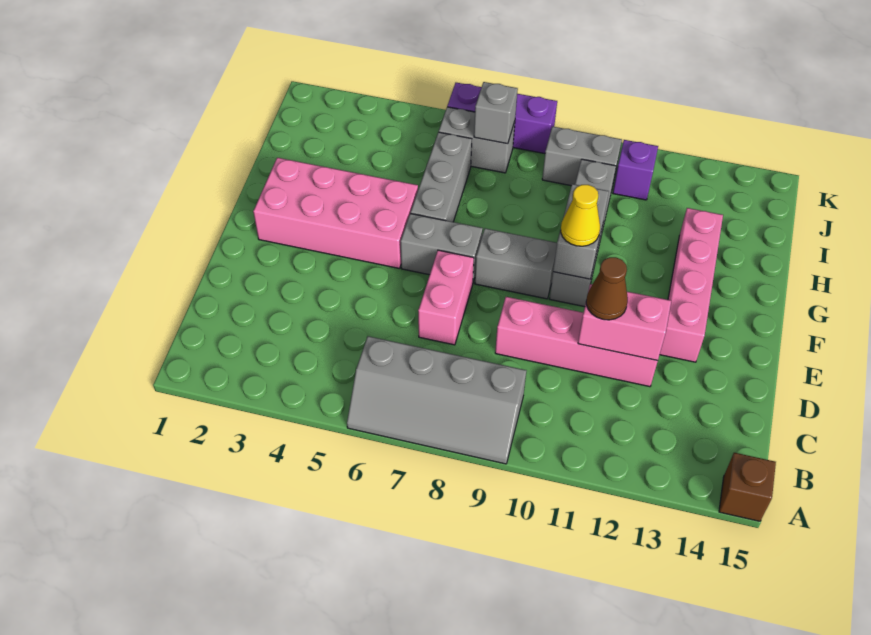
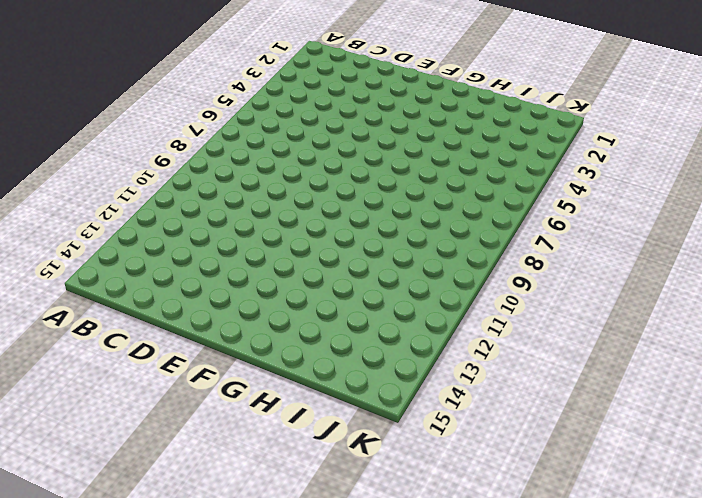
none -> grey slope A6:B9 level 1 top B
none -> brown brick A15 level 1
none -> pink brick D7:E7 level 1

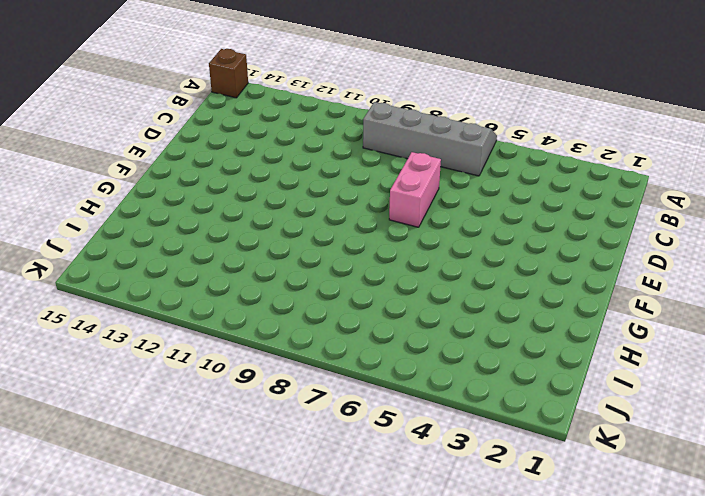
none -> pink brick D9:D12 level 1
none -> pink brick E13:H13 level 1
none -> pink brick F2:G5 level 1

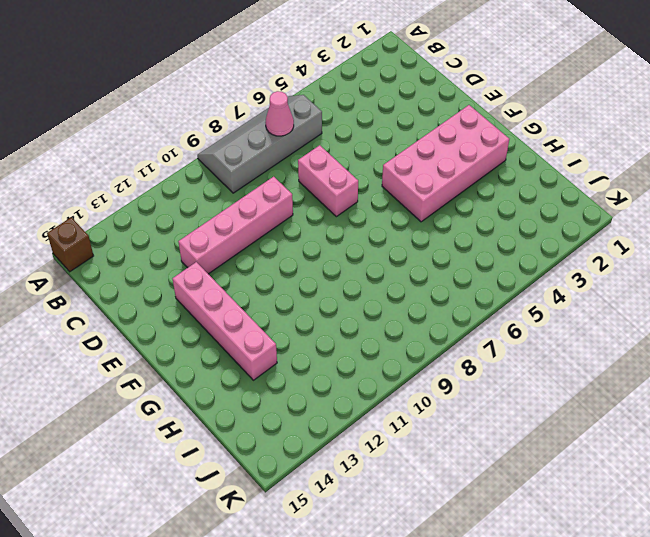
pink cone B7 level 2 -> none
none -> grey brick F6:F7 level 1
none -> grey brick F8:F9 level 1
none -> grey brick F10:I10 level 1

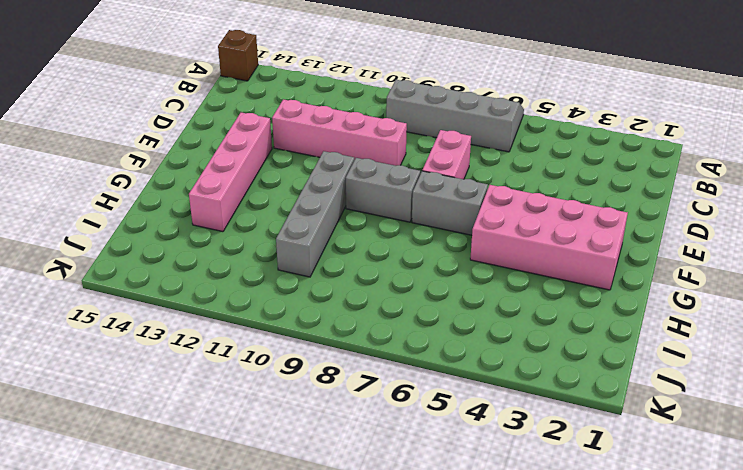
none -> grey brick G6:I6 level 1
none -> grey brick J6:J7 level 1
none -> grey brick J9:J10 level 1

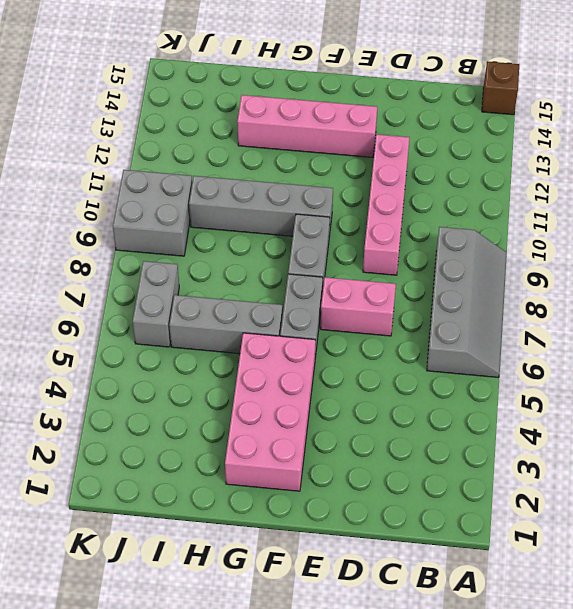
grey brick J9:K10 level 1 -> grey brick J9:J10 level 1
none -> purple brick J11 level 1
none -> purple brick K6:K8 level 1
none -> pink brick D11:D12 level 2

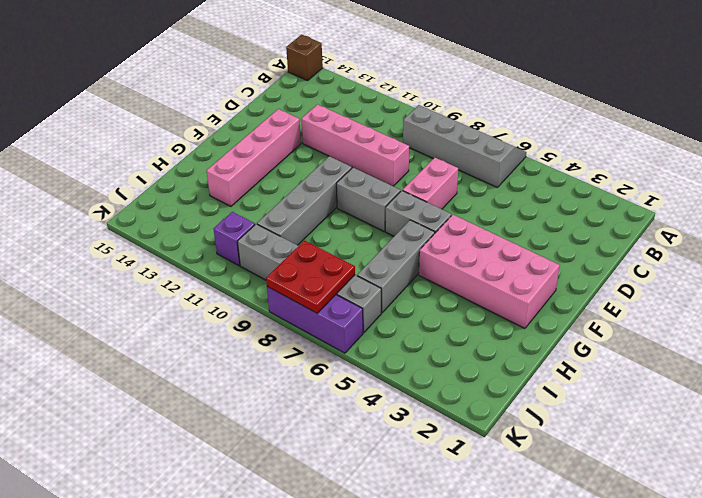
red plate J7:K8 level 2 -> grey brick J7 level 2
none -> pink brick D11:D12 level 2
none -> grey brick F10:G10 level 2
none -> brown cone D11 level 3

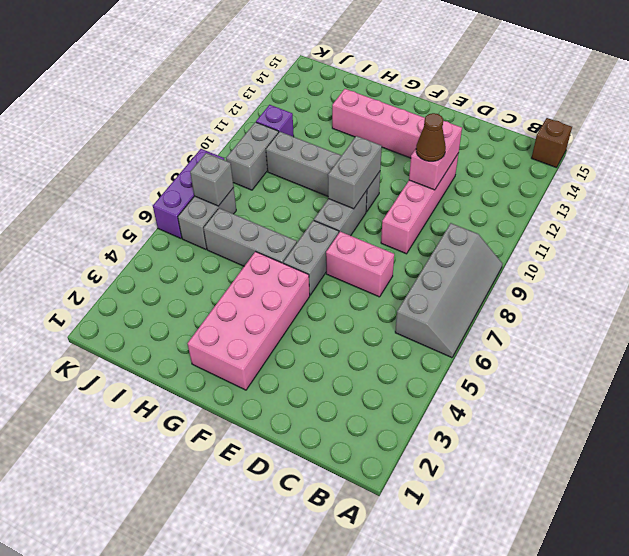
grey brick F9:F10 level 2 -> grey brick F10:G10 level 2
none -> yellow cone F10 level 3

